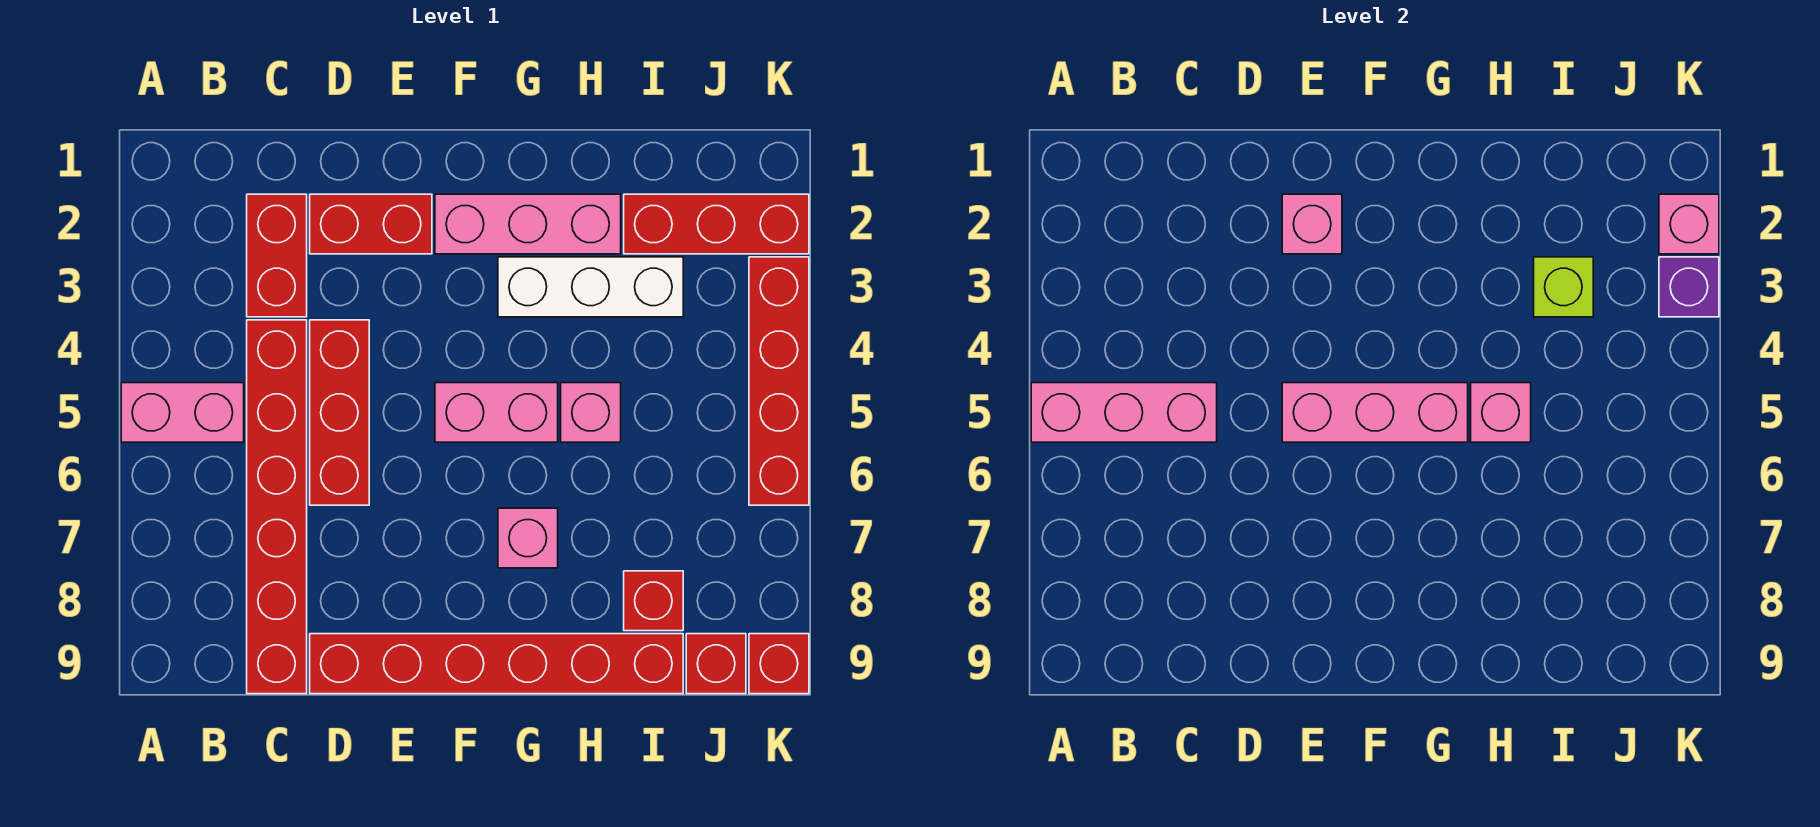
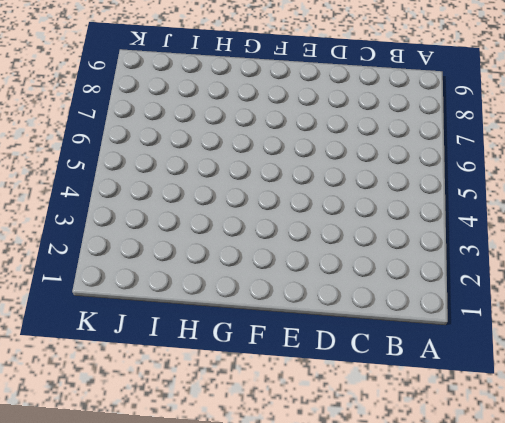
none -> pink brick A5:B5 level 1
none -> red brick C2:C3 level 1
none -> red brick C4:C9 level 1

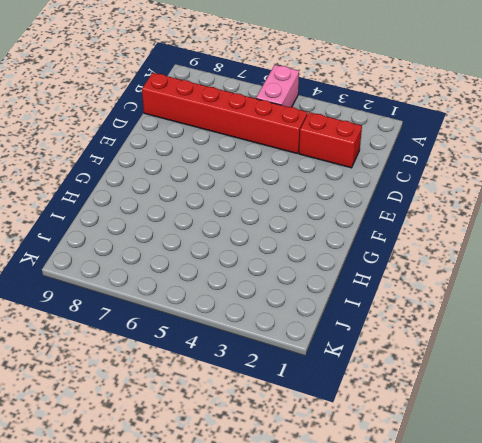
none -> red brick D2:E2 level 1
none -> red brick D4:D6 level 1
none -> red brick D9:I9 level 1

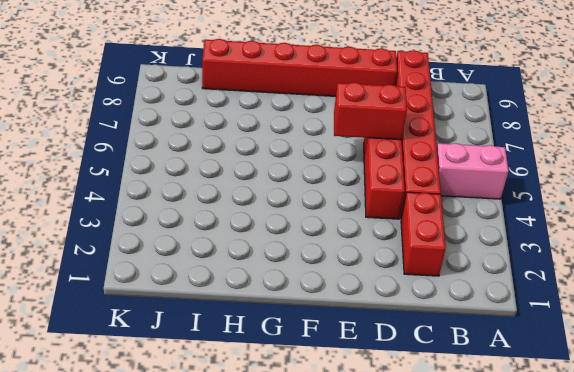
red brick D6:E6 level 2 -> red brick D2:E2 level 1
none -> pink brick F2:H2 level 1
none -> pink brick F5:G5 level 1
none -> white brick G3:I3 level 1

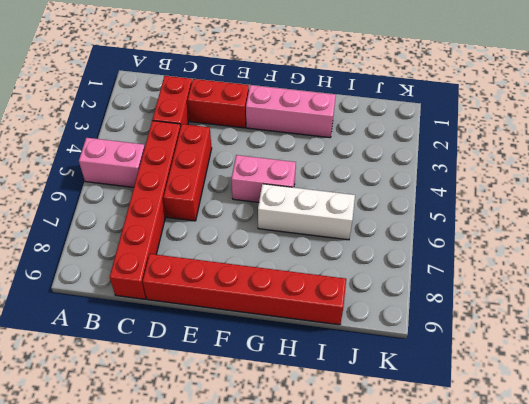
white brick G6:I6 level 1 -> white brick G3:I3 level 1
none -> pink brick G7 level 1
none -> pink brick H5 level 1
none -> red brick I2:K2 level 1

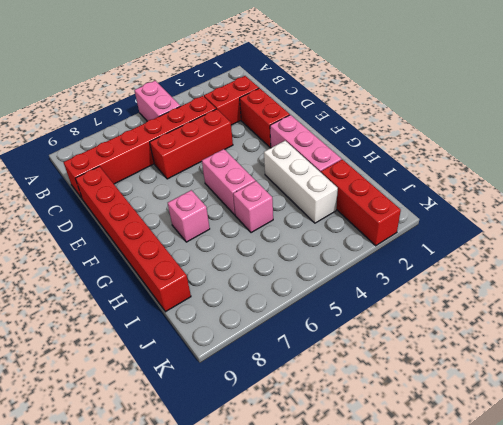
none -> red brick I8 level 1
none -> red brick J9 level 1
none -> red brick K3:K6 level 1

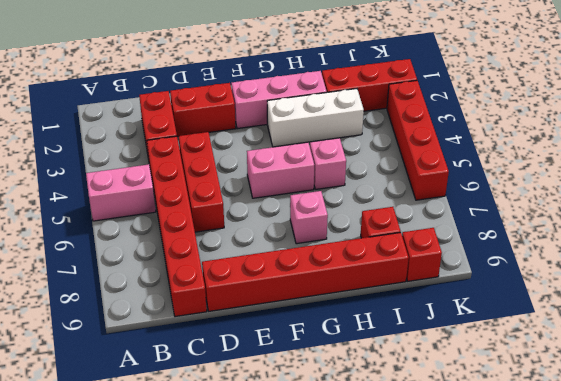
none -> red brick K9 level 1
none -> pink brick A5:C5 level 2
none -> pink brick E2 level 2

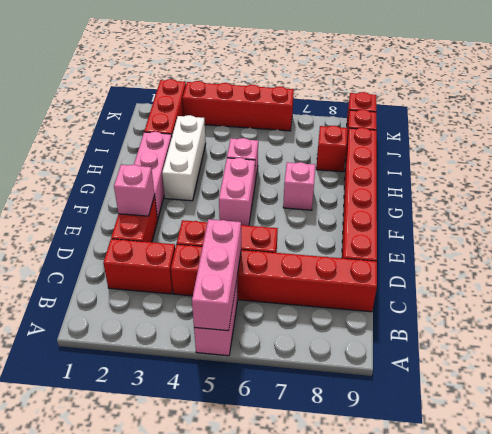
none -> pink brick E5:G5 level 2
none -> pink brick H5 level 2
none -> lime brick I3 level 2

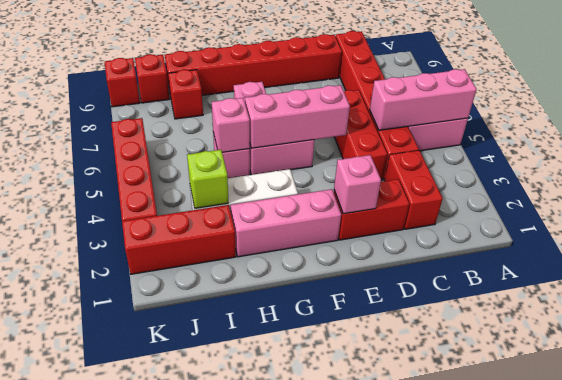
none -> pink brick K2 level 2
none -> purple brick K3 level 2

